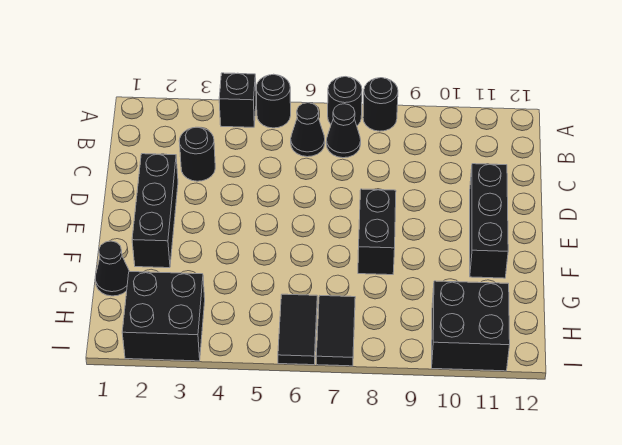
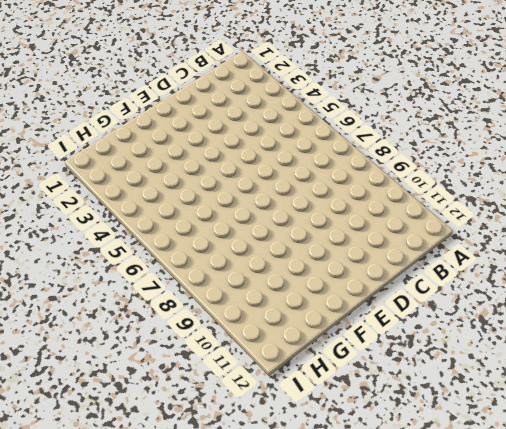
none -> black brick A4 level 1
none -> black round brick A5 level 1
none -> black round brick A7 level 1

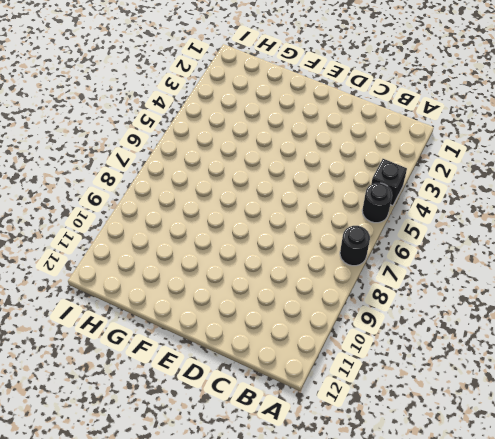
none -> black round brick A8 level 1
none -> black cone B6 level 1
none -> black cone B7 level 1

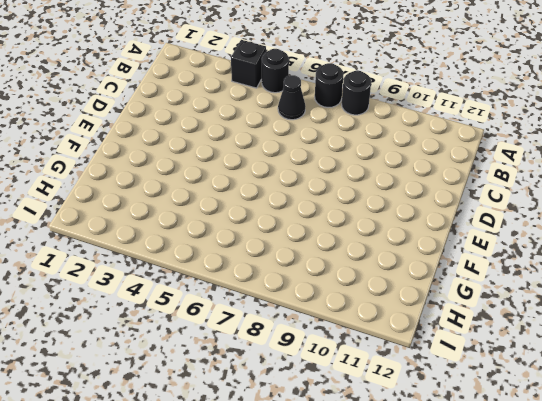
none -> black cone B7 level 1
none -> black round brick C3 level 1
none -> black brick D2:F2 level 1

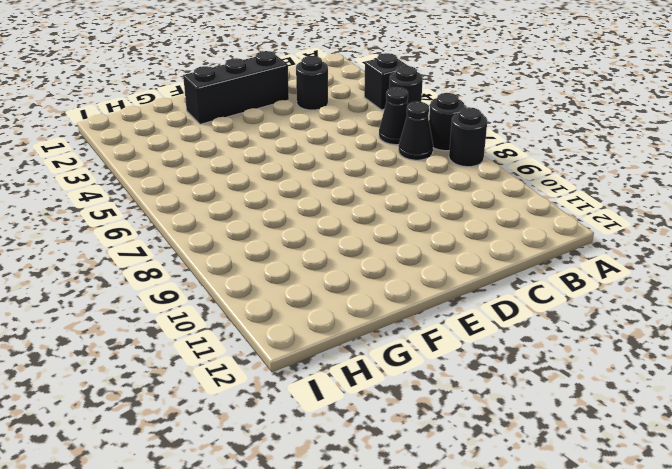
none -> black brick D11:F11 level 1
none -> black brick E8:F8 level 1
none -> black cone G1 level 1

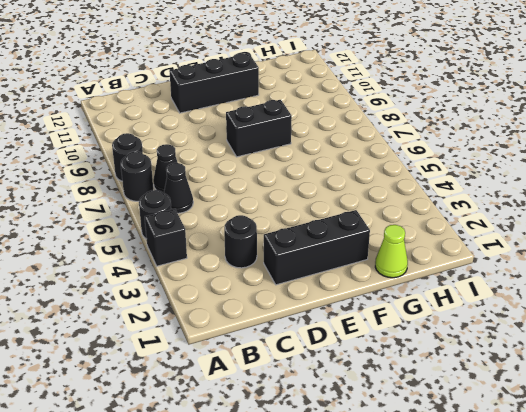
lime cone G1 level 1 -> black cone G1 level 1
none -> black brick H2:I3 level 1
none -> black tile H6:I6 level 1
none -> black tile H7:I7 level 1

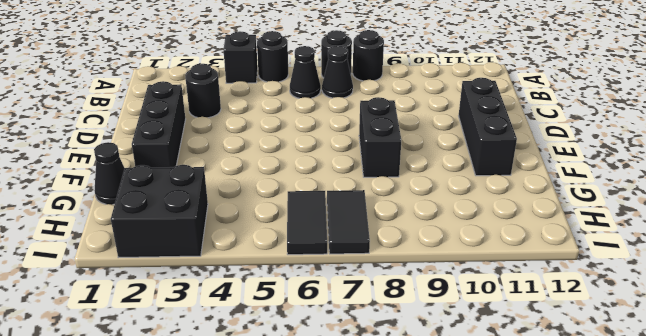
none -> black brick H10:I11 level 1

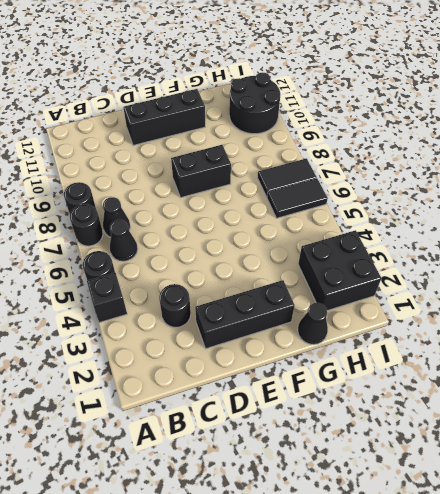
black round brick H10:I11 level 1 -> black brick H10:I11 level 1

